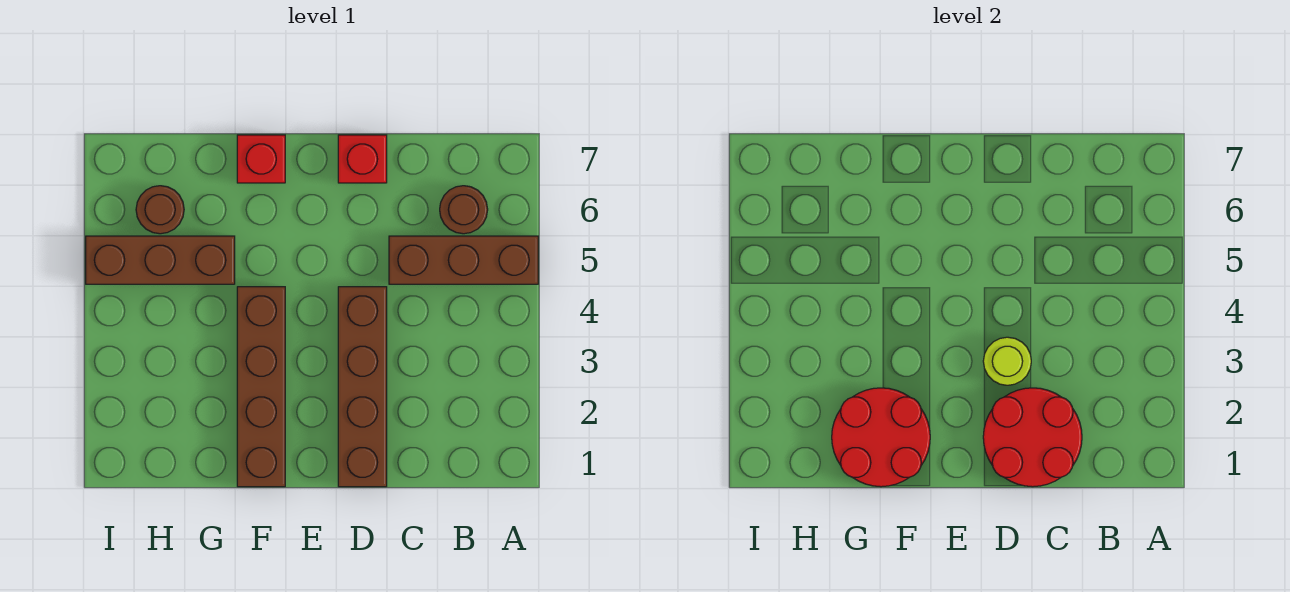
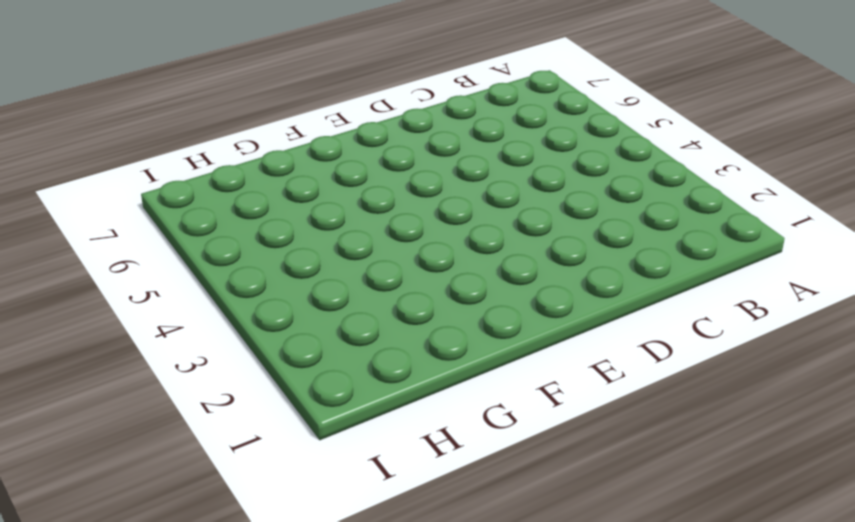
none -> brown brick A5:C5 level 1
none -> brown round brick B6 level 1

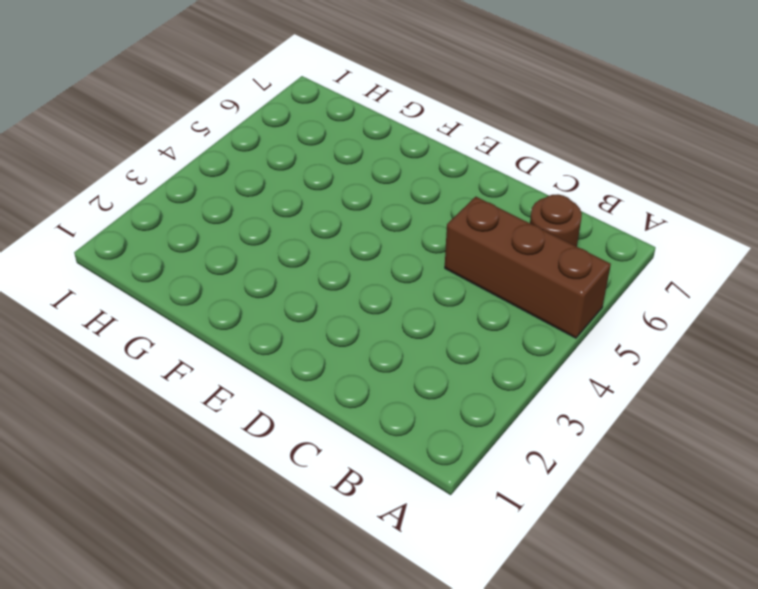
none -> brown brick D1:D4 level 1
none -> red brick D7 level 1

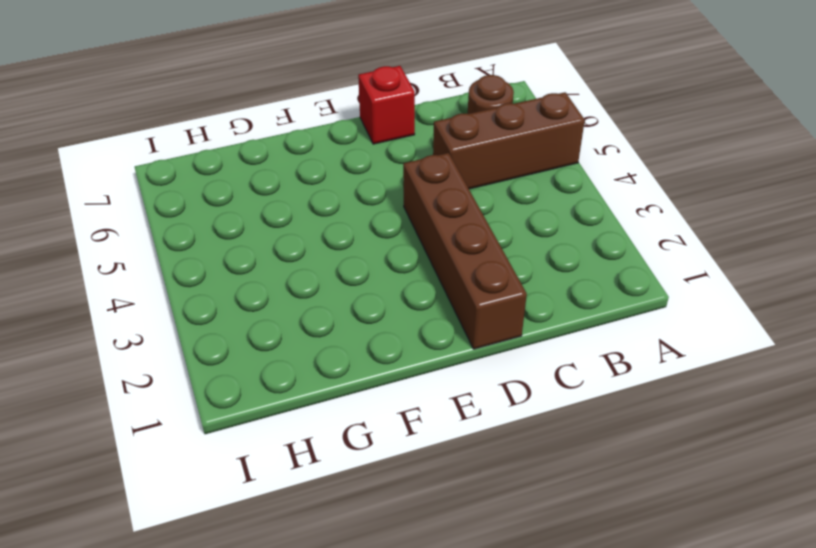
none -> brown brick F1:F4 level 1
none -> red brick F7 level 1

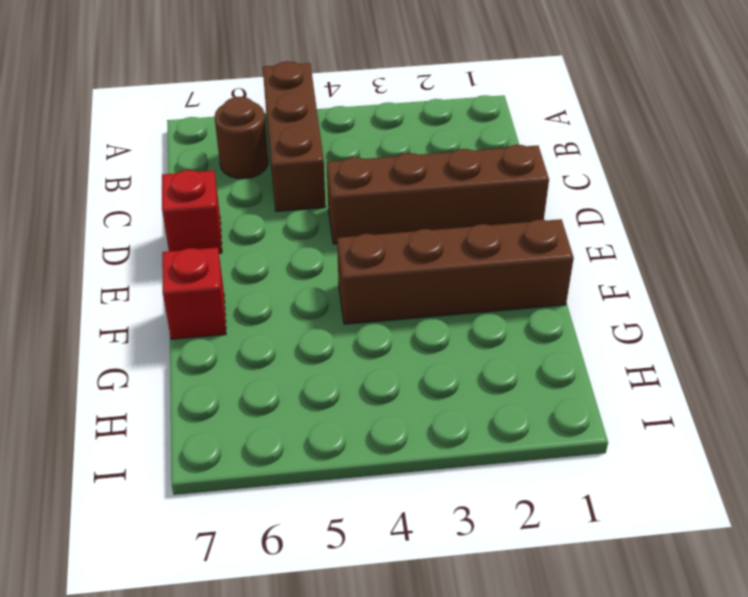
none -> brown brick G5:I5 level 1
none -> brown round brick H6 level 1

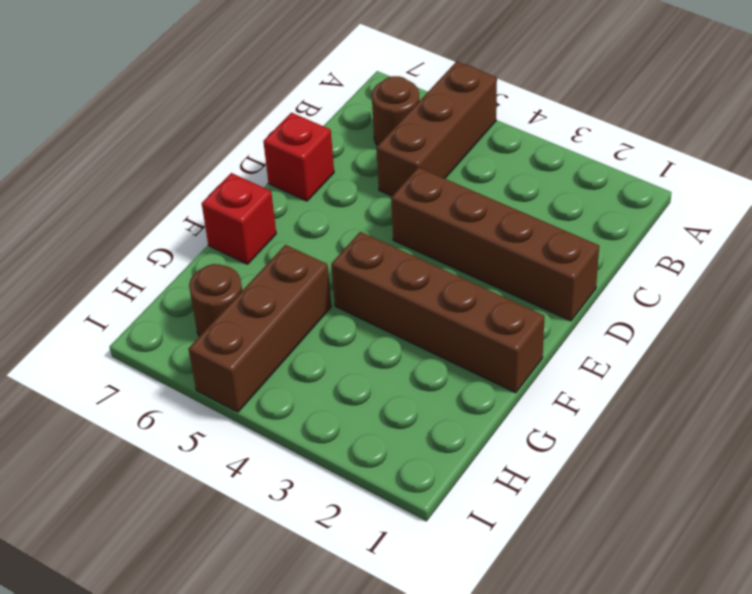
none -> red round brick C1:D2 level 2
none -> lime round brick D3 level 2

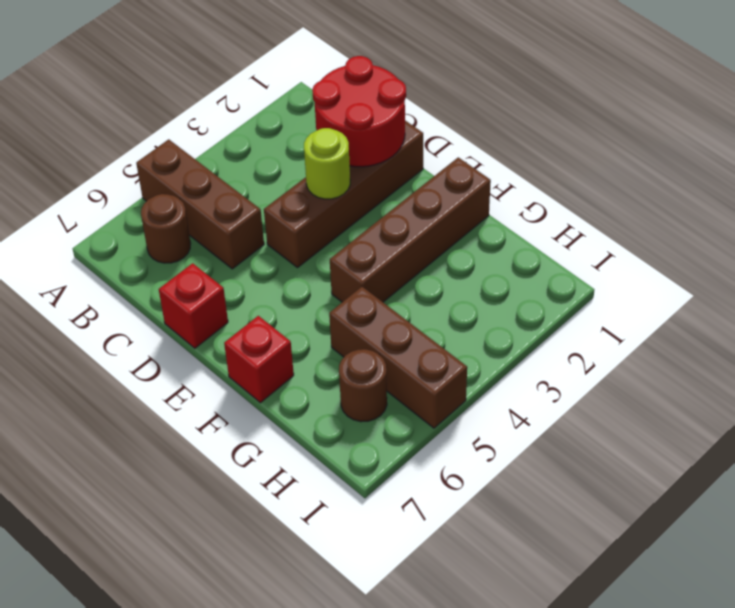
none -> red round brick F1:G2 level 2

